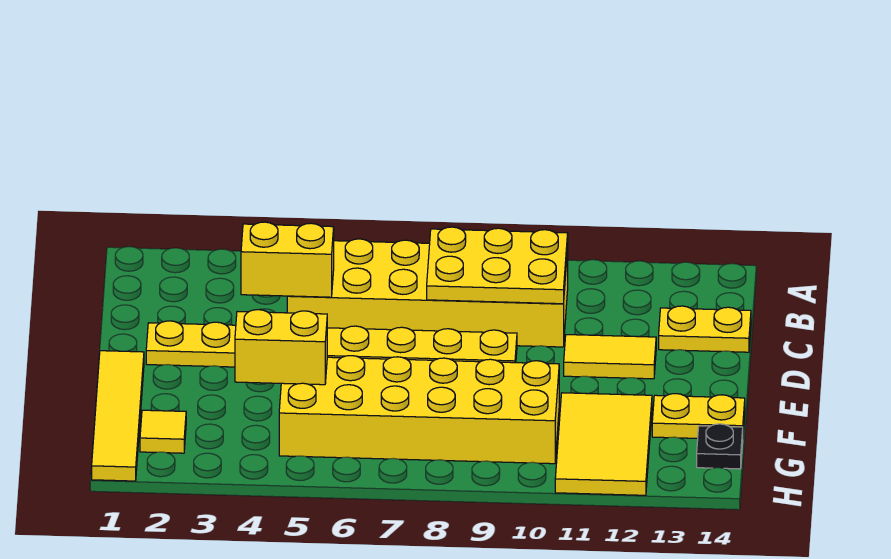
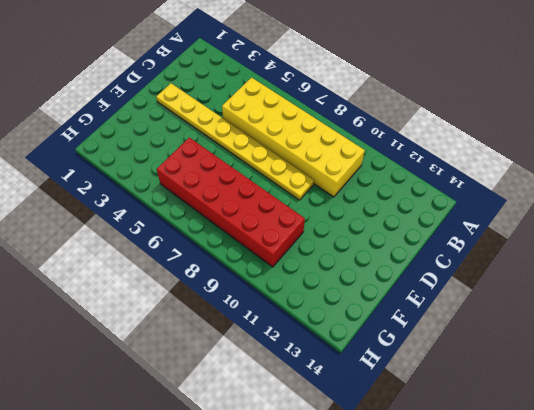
red brick F5:G10 level 1 -> yellow brick F5:G10 level 1
none -> yellow plate C13:C14 level 1
none -> yellow tile D11:D12 level 1
none -> yellow tile E1:H1 level 1

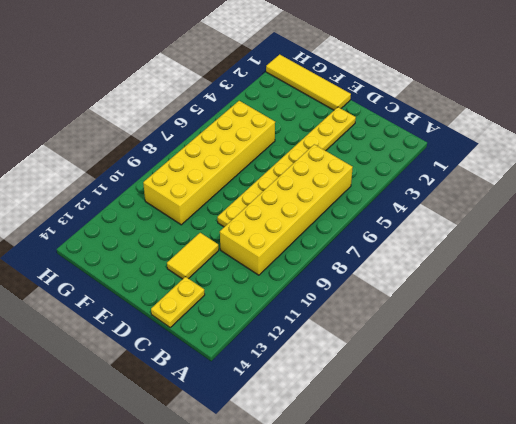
none -> yellow tile F11:H12 level 1
none -> yellow plate F13:F14 level 1
none -> yellow tile G2 level 1

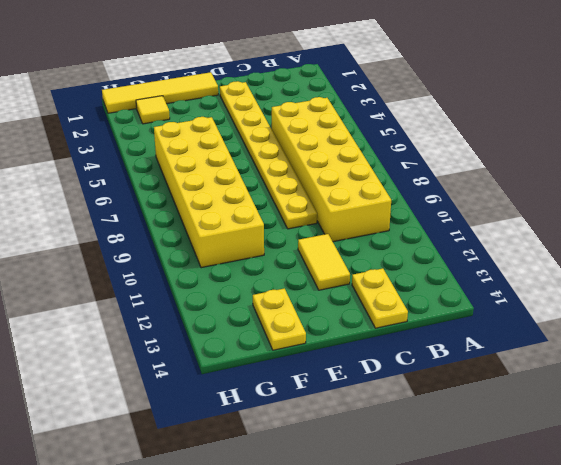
none -> yellow tile F11:H12 level 1
none -> black plate G14 level 1
none -> yellow plate B8:C10 level 2

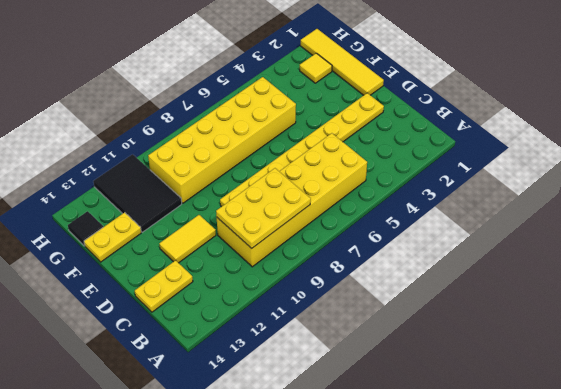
black tile F11:H12 level 1 -> yellow tile F11:H12 level 1
black tile G14 level 1 -> black plate G14 level 1
none -> yellow brick C4:C5 level 2
none -> yellow brick F4:F5 level 2

